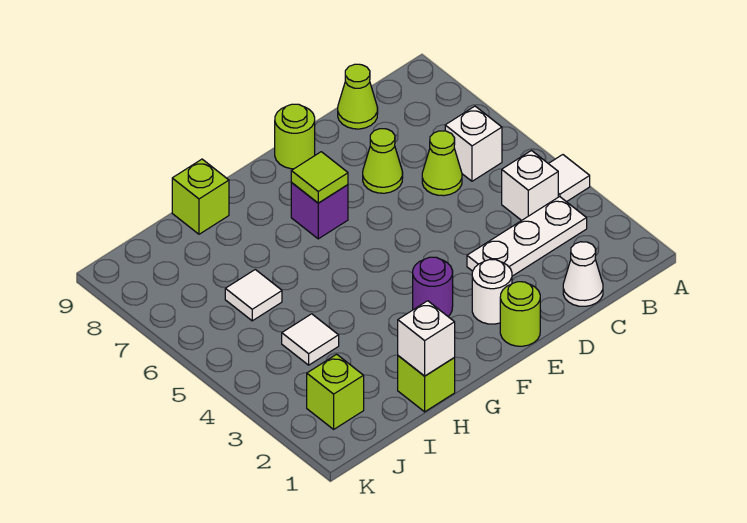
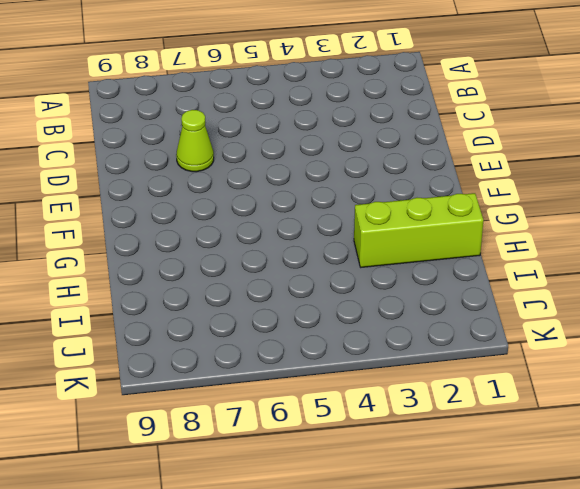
lime brick H1:H3 level 1 -> lime brick H1 level 1
none -> white tile A4 level 1
none -> white plate B3:D3 level 1
none -> white brick B4 level 1

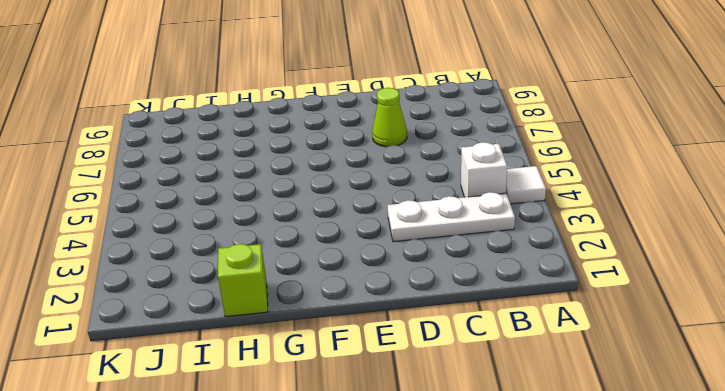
none -> white brick B6 level 1
none -> white cone C1 level 1
none -> lime cone C6 level 1

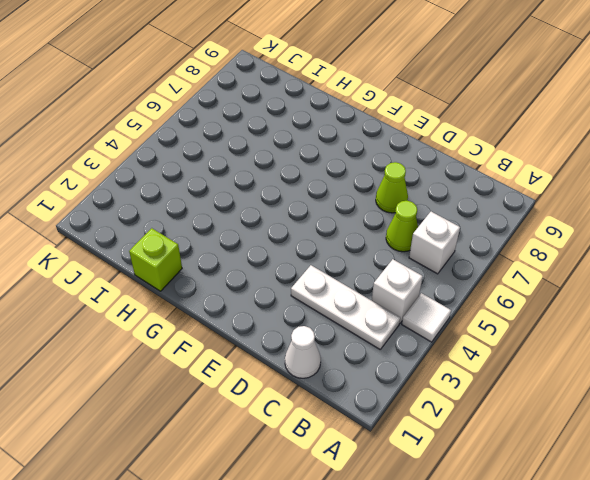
none -> lime cone C9 level 1
none -> lime round brick E1 level 1
none -> white round brick E2 level 1

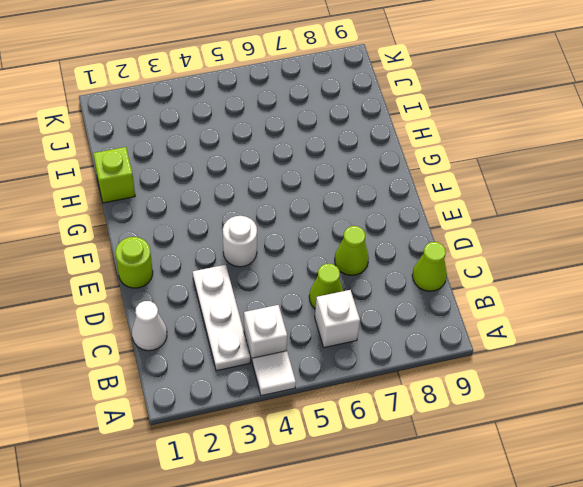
white round brick E4 level 1 -> white round brick E2 level 1
none -> lime round brick E9 level 1
none -> purple round brick F3 level 1
none -> purple brick F7 level 1

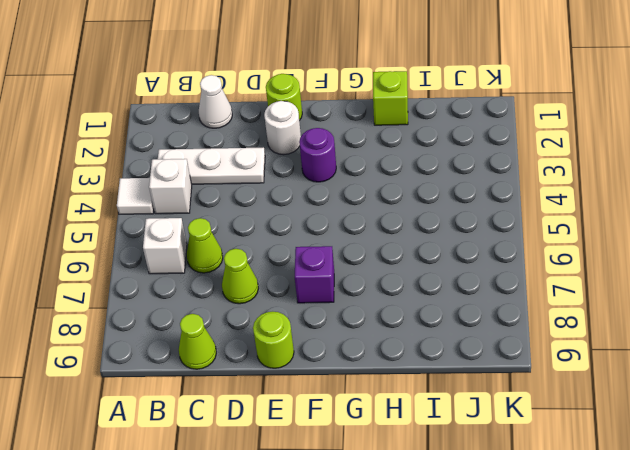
none -> lime brick H9 level 1
none -> white tile I4 level 1
none -> white tile I6 level 1

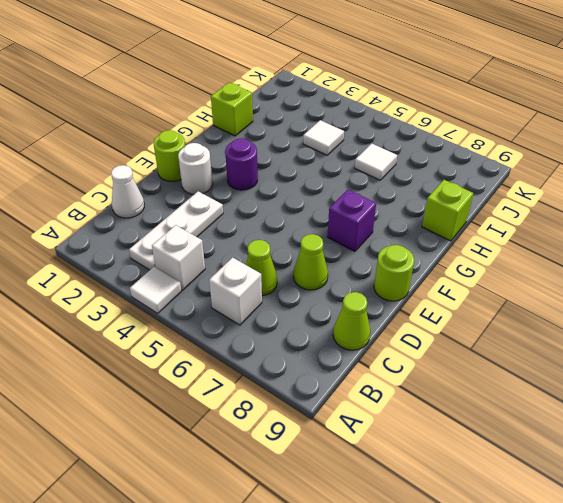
none -> lime brick J2 level 1
none -> lime tile F7 level 2
none -> white brick H1 level 2

